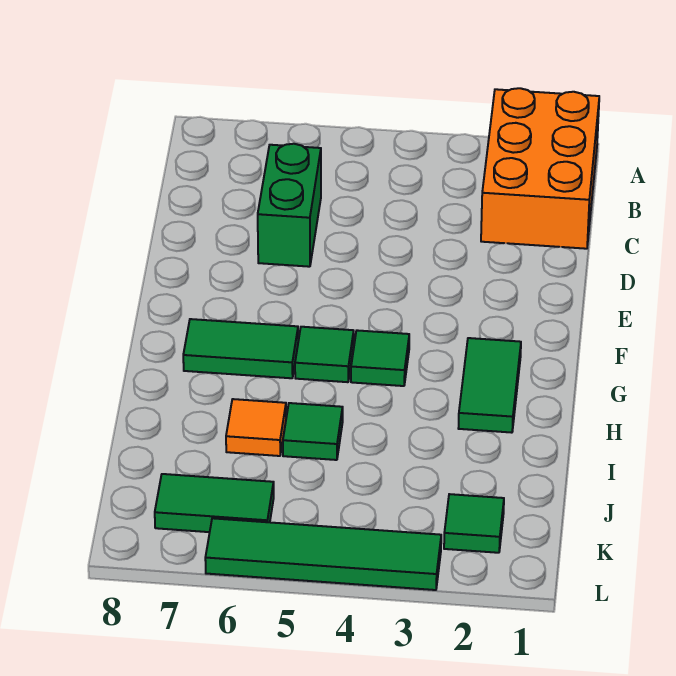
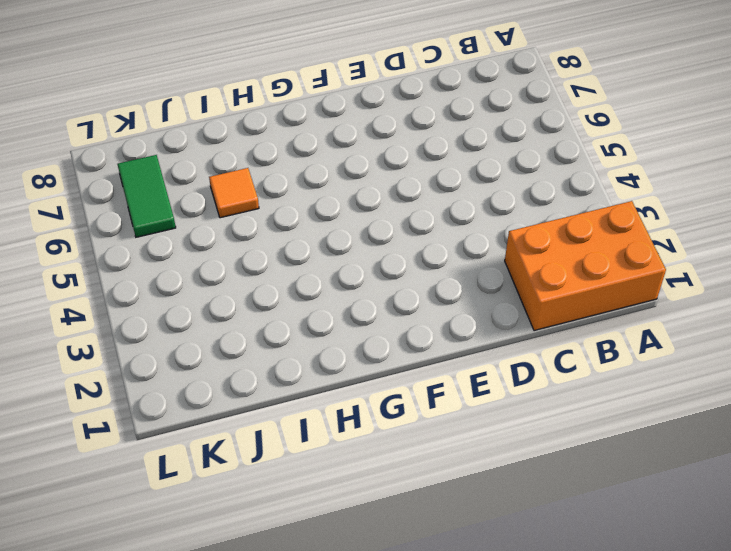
none -> green brick C6:D6 level 1
none -> green tile G2:H2 level 1

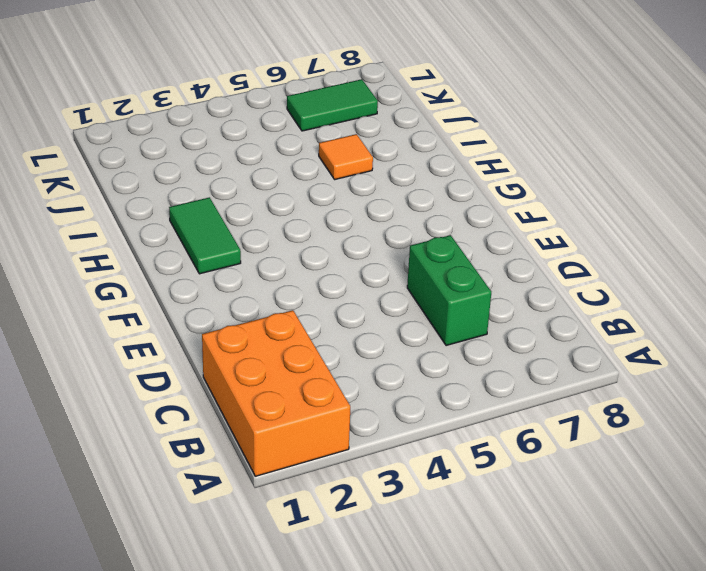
none -> green tile G4 level 1
none -> green tile G5 level 1

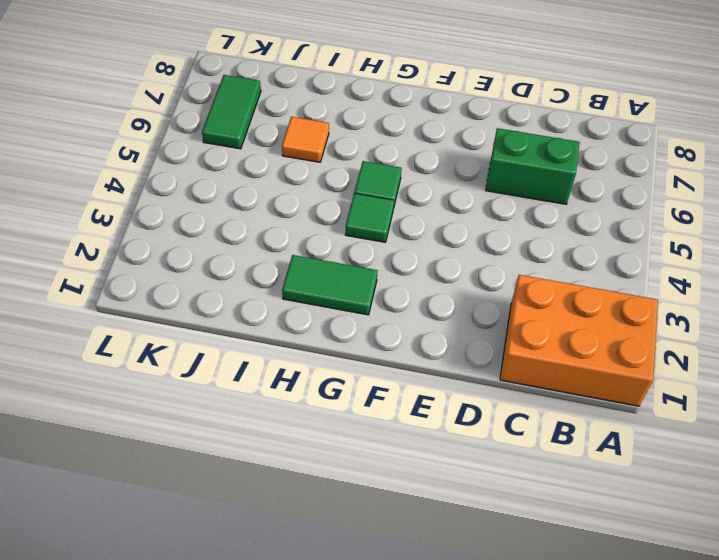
none -> green tile G6:G7 level 1
none -> green tile I5 level 1

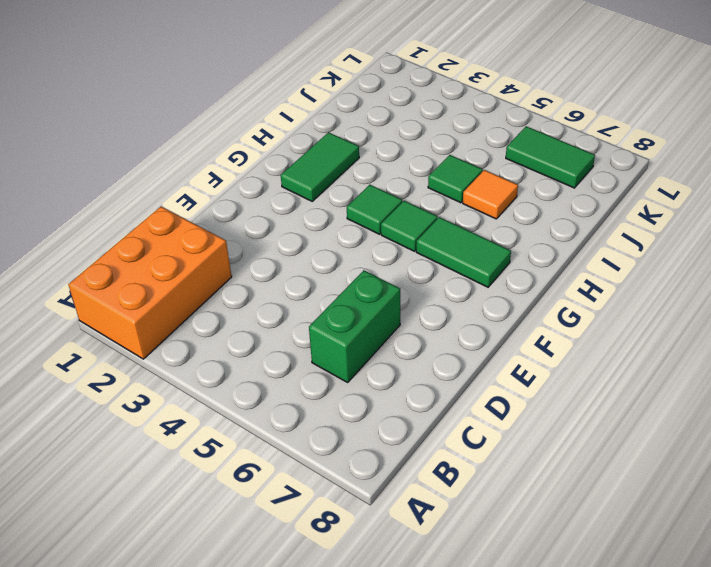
none -> green tile K2 level 1
none -> green tile L3:L6 level 1

